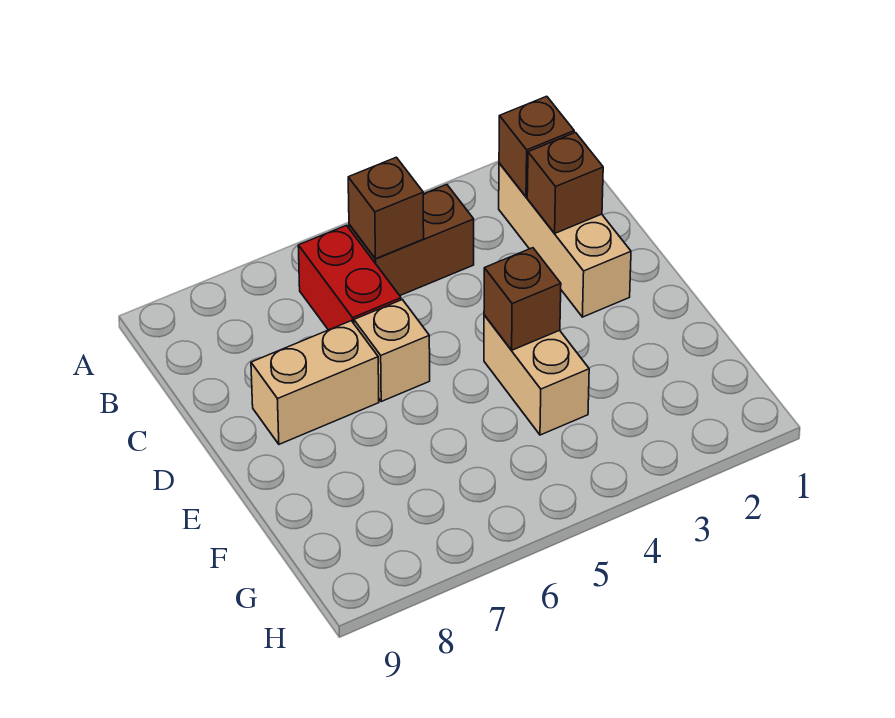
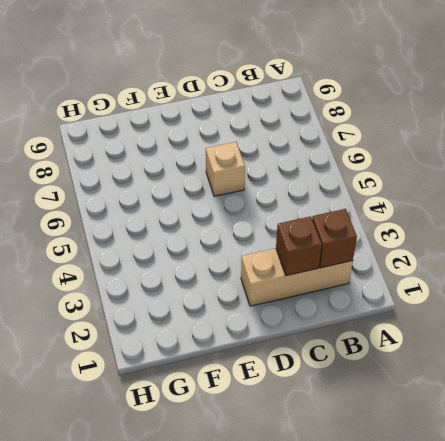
none -> brown brick B4:B5 level 1
none -> red brick B6:C6 level 1

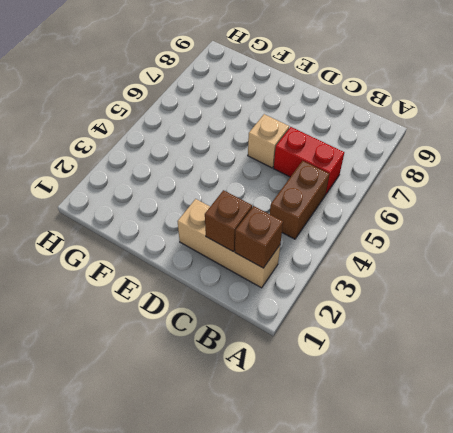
none -> tan brick D7:D8 level 1
none -> tan brick E4:F4 level 1

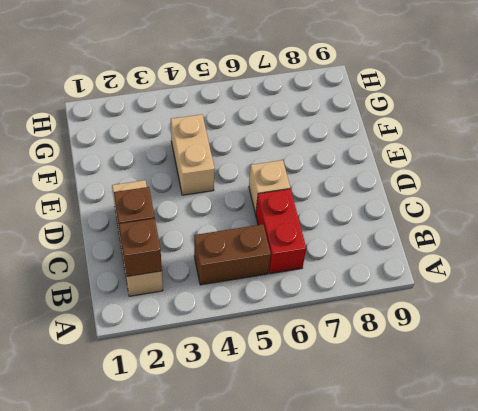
none -> tan brick D7:D8 level 1
none -> brown brick B5 level 2

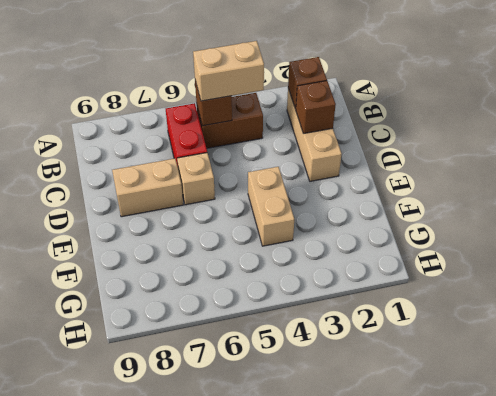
tan brick B4:B5 level 3 -> none
none -> brown brick E4 level 2

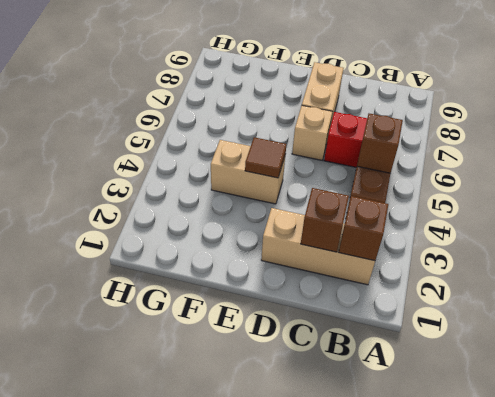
brown tile E4 level 2 -> brown brick E4 level 2

